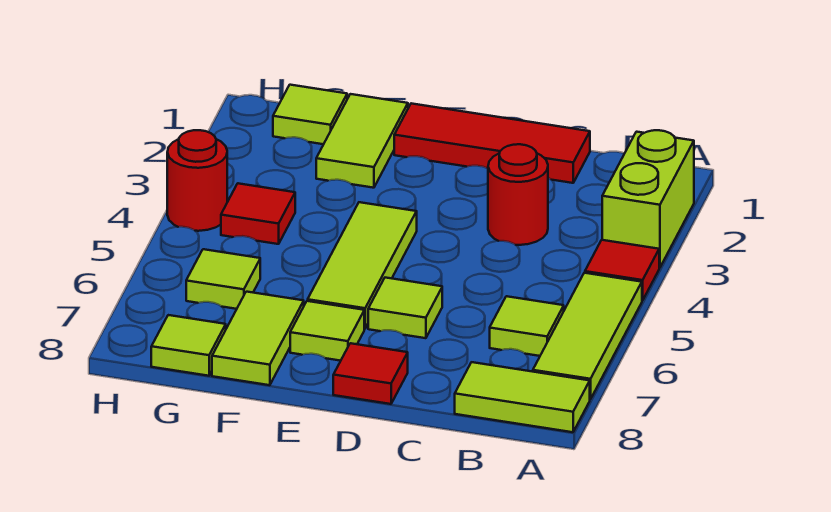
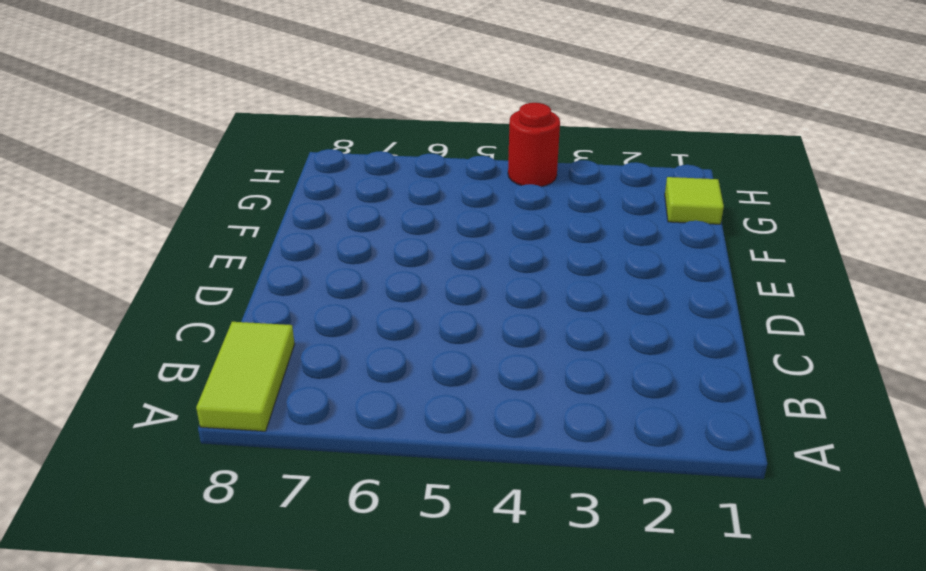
none -> lime brick A2:A3 level 1
none -> red tile A4 level 1
none -> lime tile A5:A7 level 1

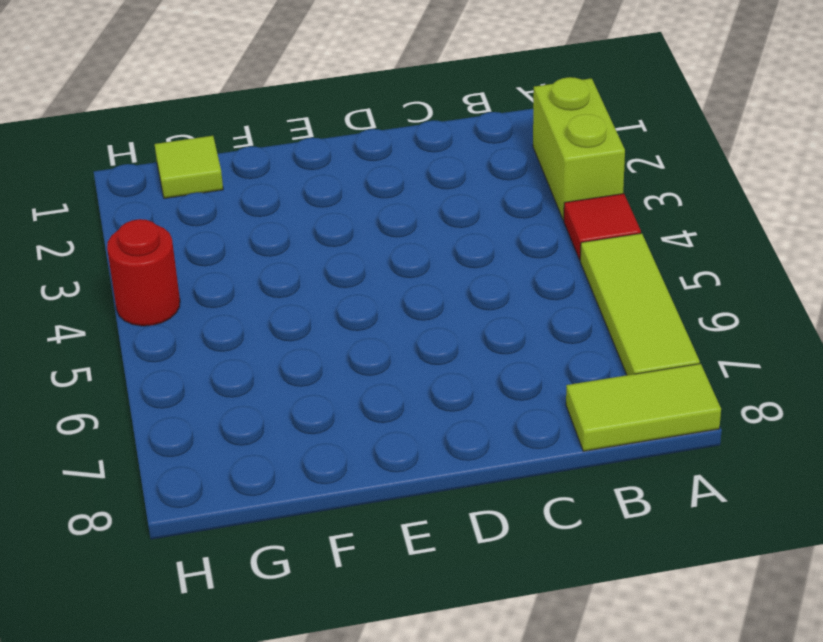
none -> lime tile B6 level 1
none -> red tile C1:E1 level 1
none -> red round brick C3 level 1

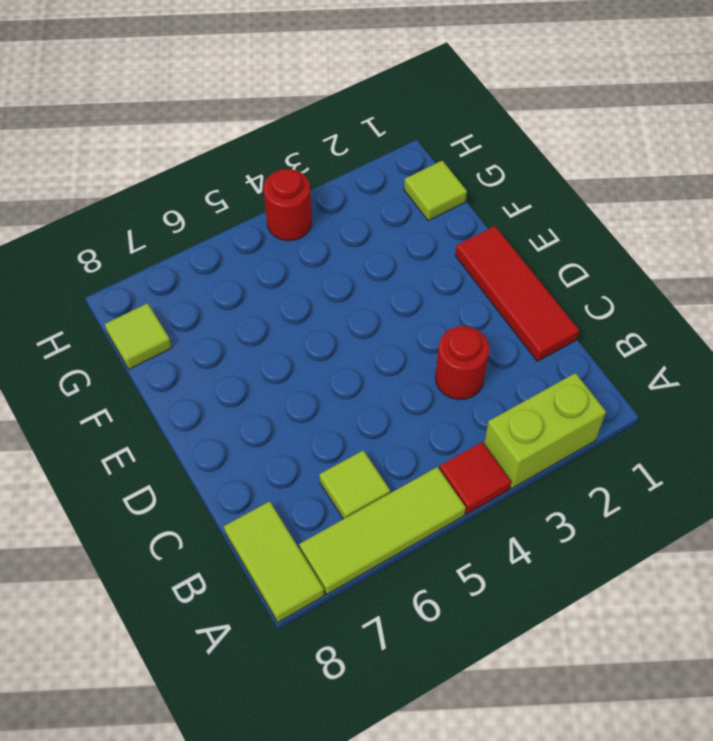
none -> lime tile D6 level 1
none -> red tile D8 level 1
none -> lime tile E4:E6 level 1

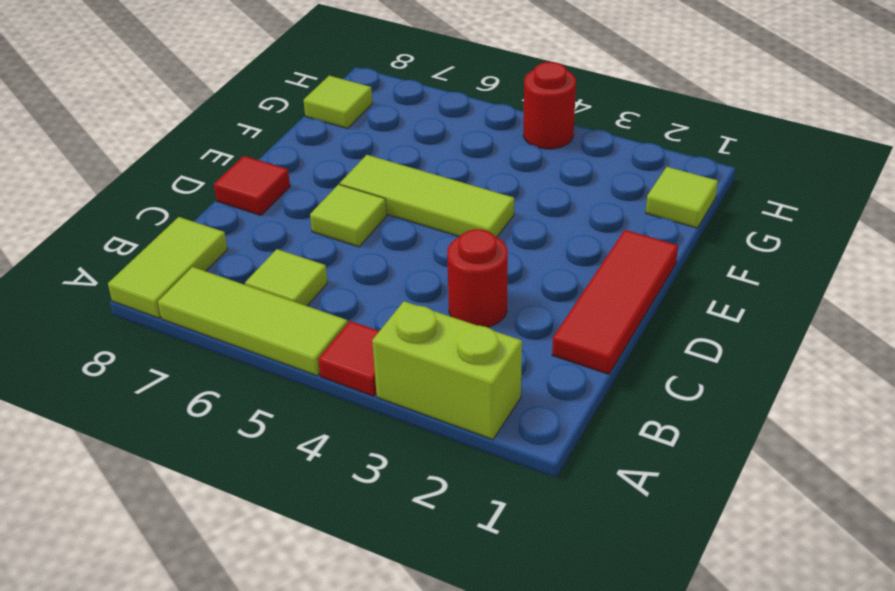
none -> lime tile E7 level 1
none -> lime tile F1:F2 level 1
none -> lime tile F7:F8 level 1

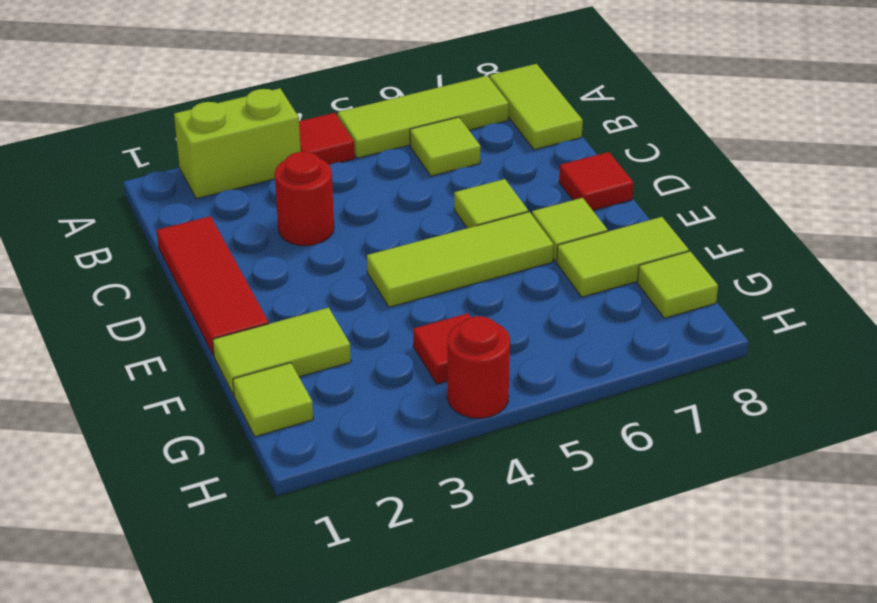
none -> lime tile G6 level 1

